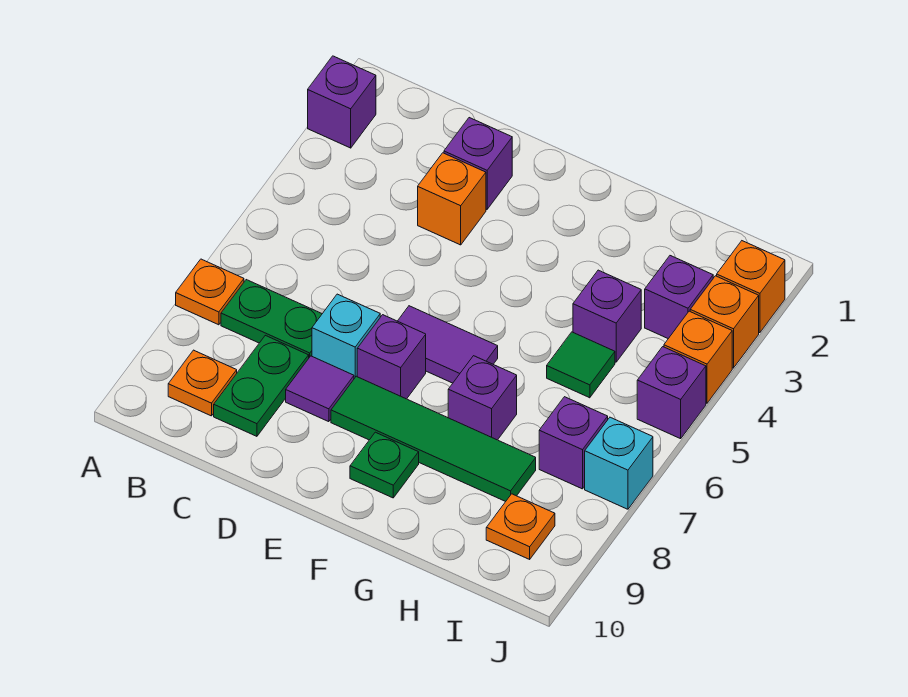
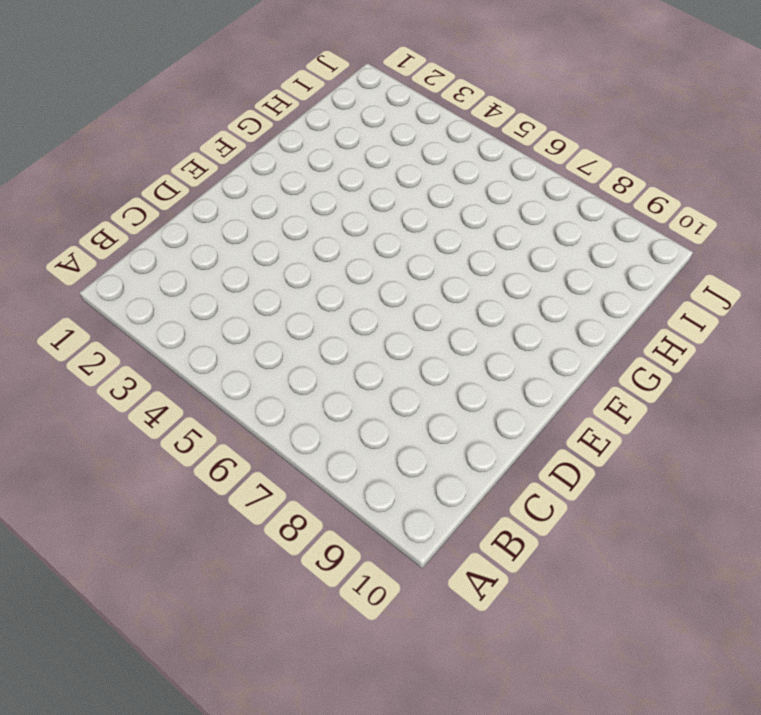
none -> purple brick A2 level 1
none -> orange plate A7 level 1
none -> green plate B7:C7 level 1

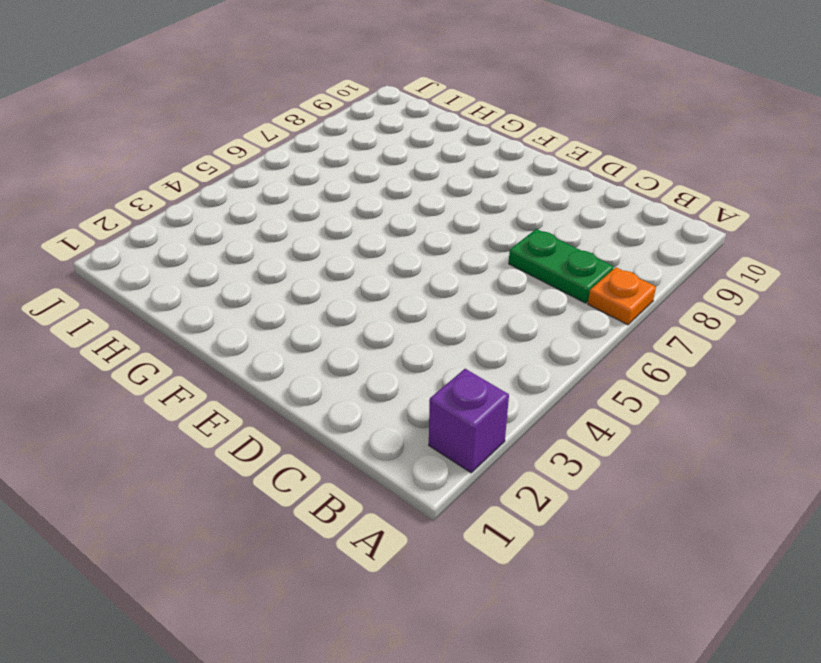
none -> orange plate B9 level 1
none -> green plate C8:C9 level 1
none -> purple brick D2 level 1

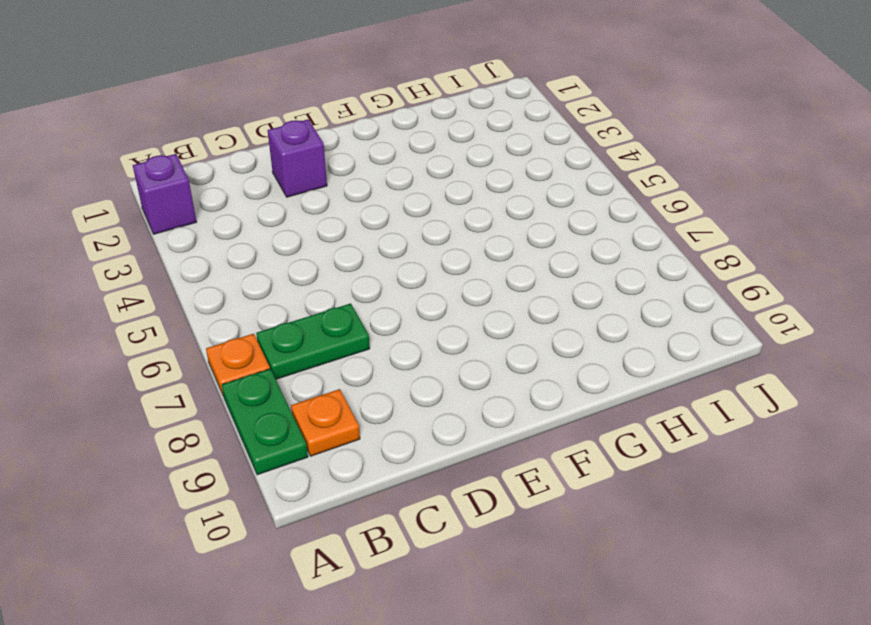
green plate A8:A9 level 1 -> green plate C8:C9 level 1
none -> orange brick D3 level 1
none -> cyan brick D7 level 1
none -> purple tile D8 level 1

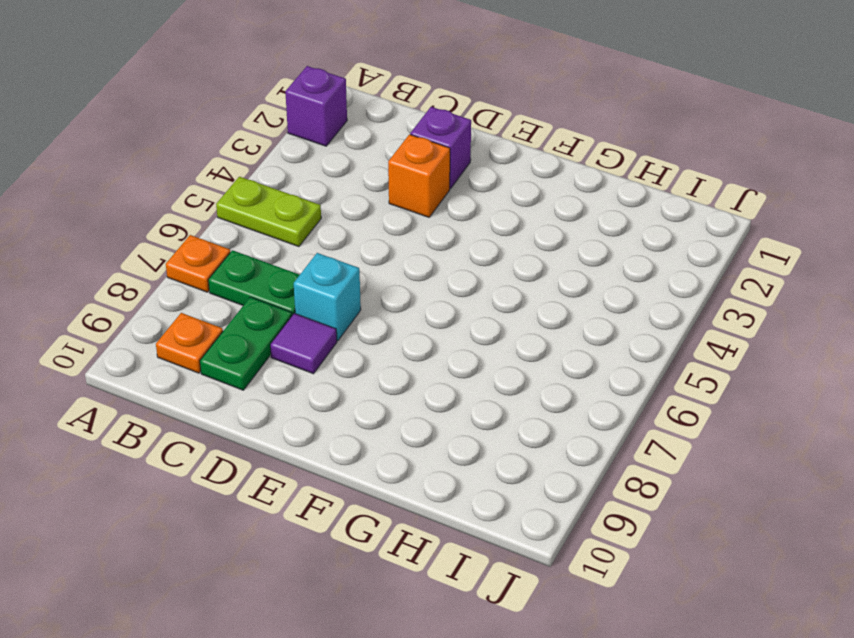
lime plate A5:B5 level 1 -> none
none -> purple tile E6:F6 level 1
none -> purple brick E7 level 1
none -> green tile E8:H8 level 1

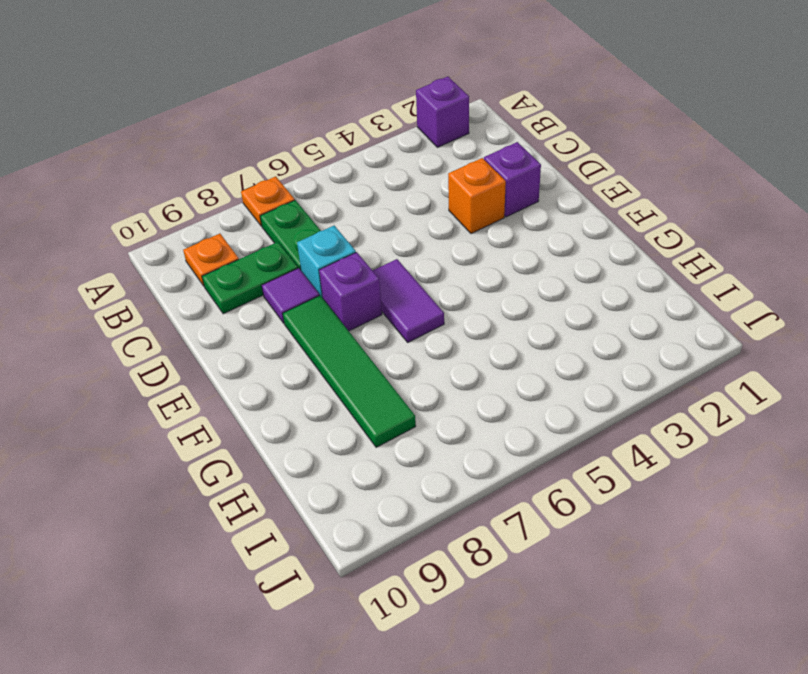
none -> green plate F9 level 1
none -> purple brick G7 level 1
none -> purple brick H4 level 1

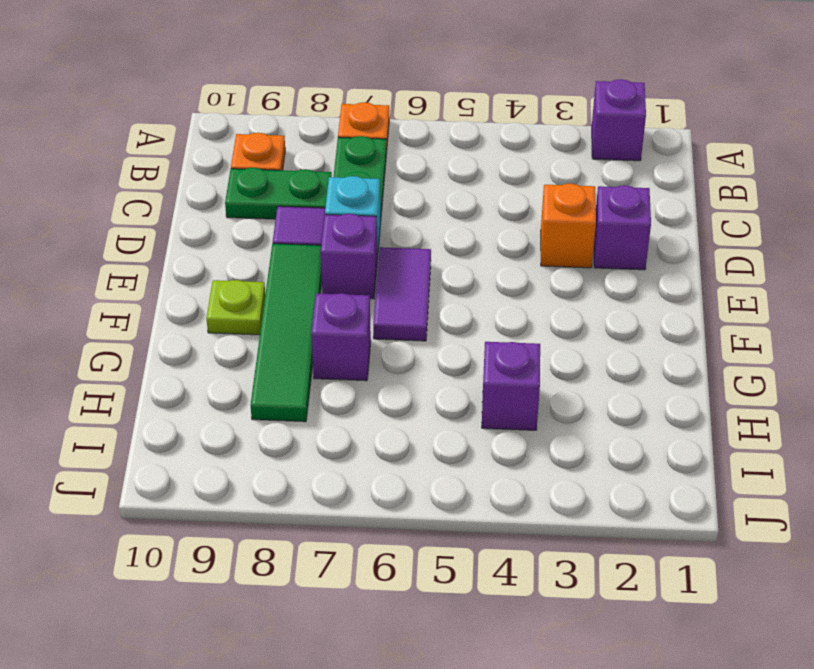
lime plate F9 level 1 -> green plate F9 level 1
none -> green tile H5 level 1
none -> purple brick I3 level 1
none -> purple brick I7 level 1

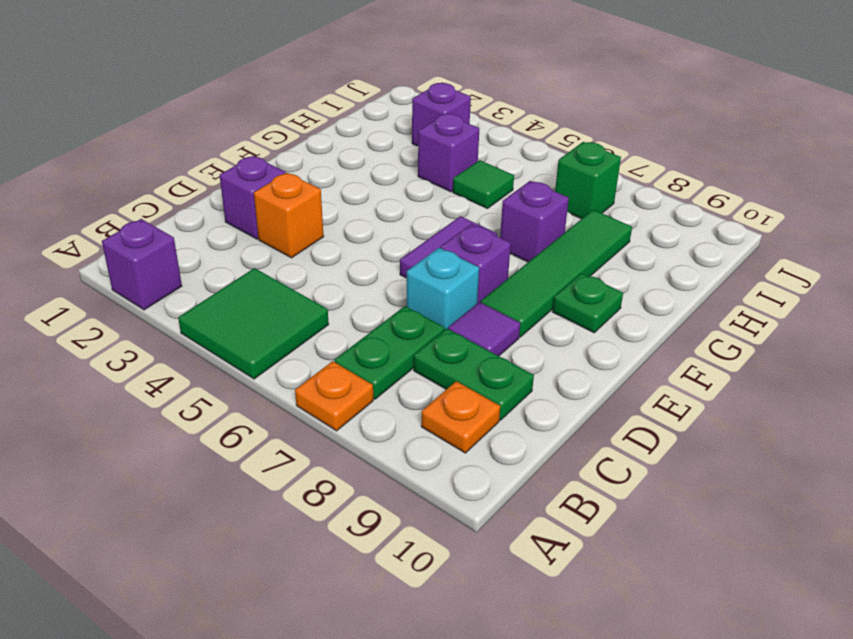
green tile A4:B5 level 1 -> none
green brick I7 level 1 -> purple brick I7 level 1
none -> orange plate I9 level 1
none -> orange brick J2 level 1
none -> orange brick J3 level 1

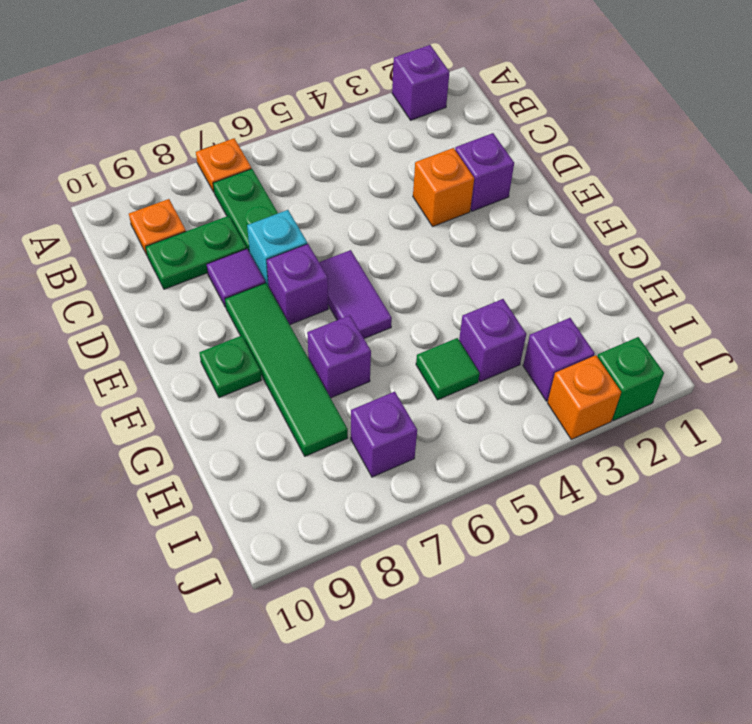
green brick J2 level 1 -> orange brick J2 level 1
none -> orange plate I9 level 1
none -> orange brick J4 level 1
none -> purple brick J5 level 1

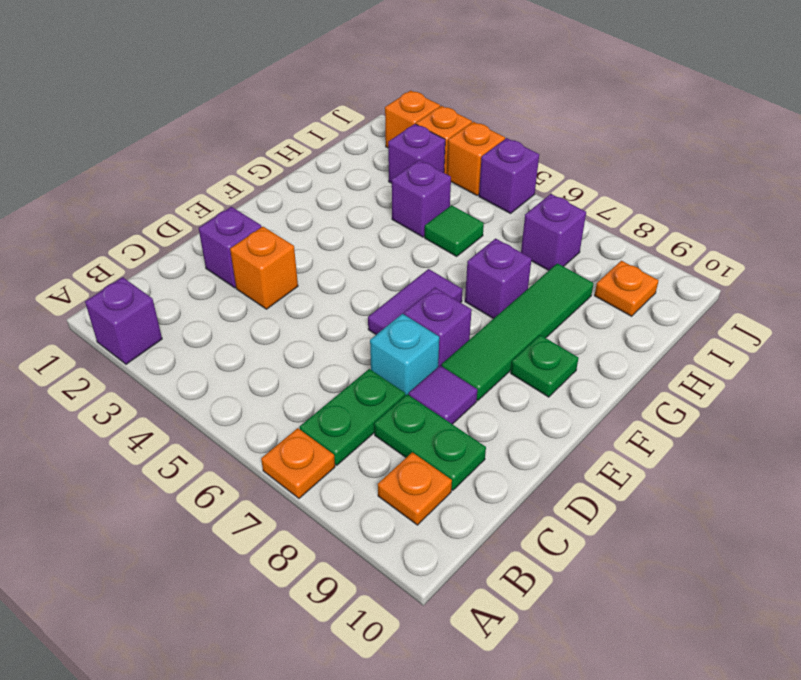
none -> cyan brick J7 level 1

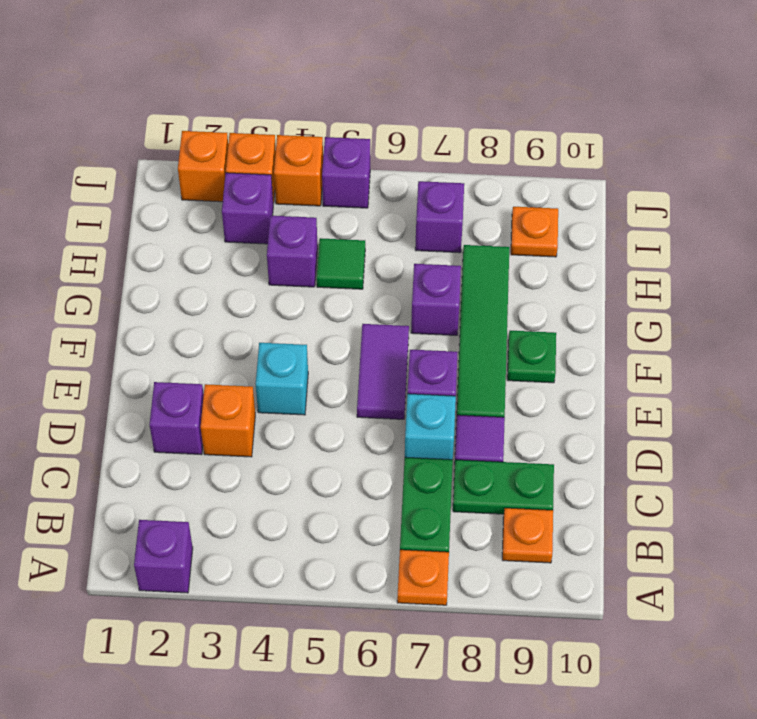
cyan brick E4 level 1 -> cyan brick J7 level 1

